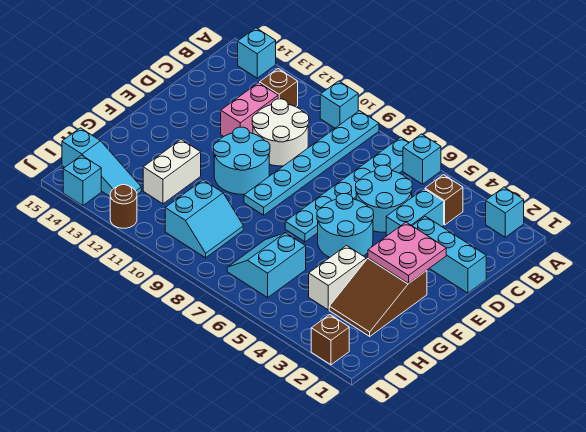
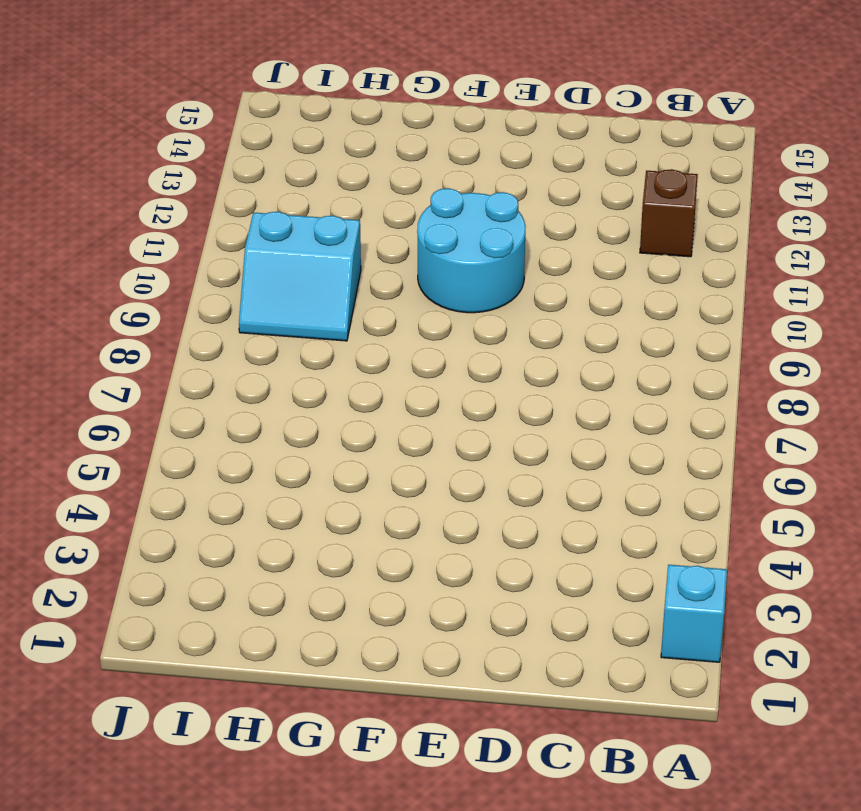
none -> cyan brick A6 level 1
none -> cyan plate A7:F7 level 1
none -> cyan plate A9:F9 level 1

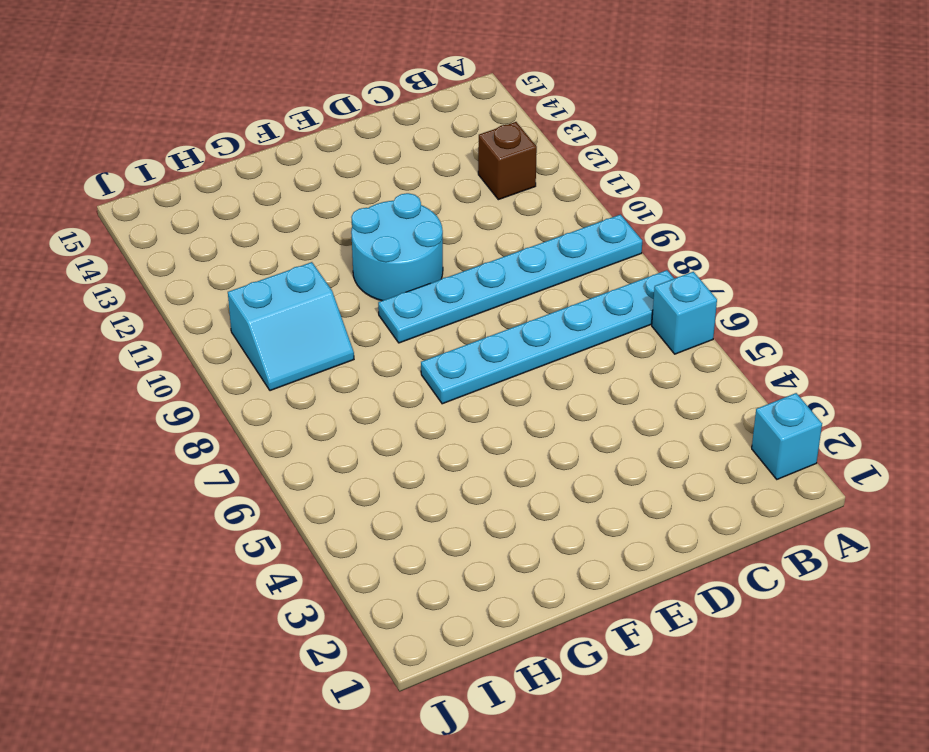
none -> cyan brick A10 level 1
none -> cyan brick A14 level 1
none -> brown brick B4 level 1

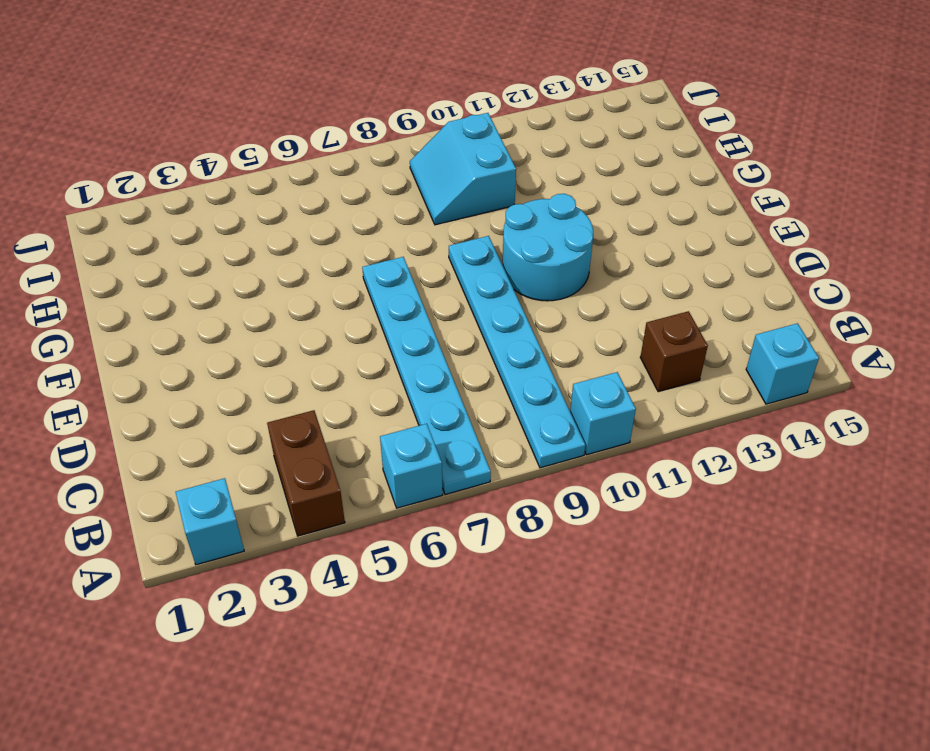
brown brick A4:B4 level 1 -> brown brick B4 level 1
none -> cyan brick C4:D4 level 1
none -> cyan round brick C5:D6 level 1
none -> white round brick C10:D11 level 1

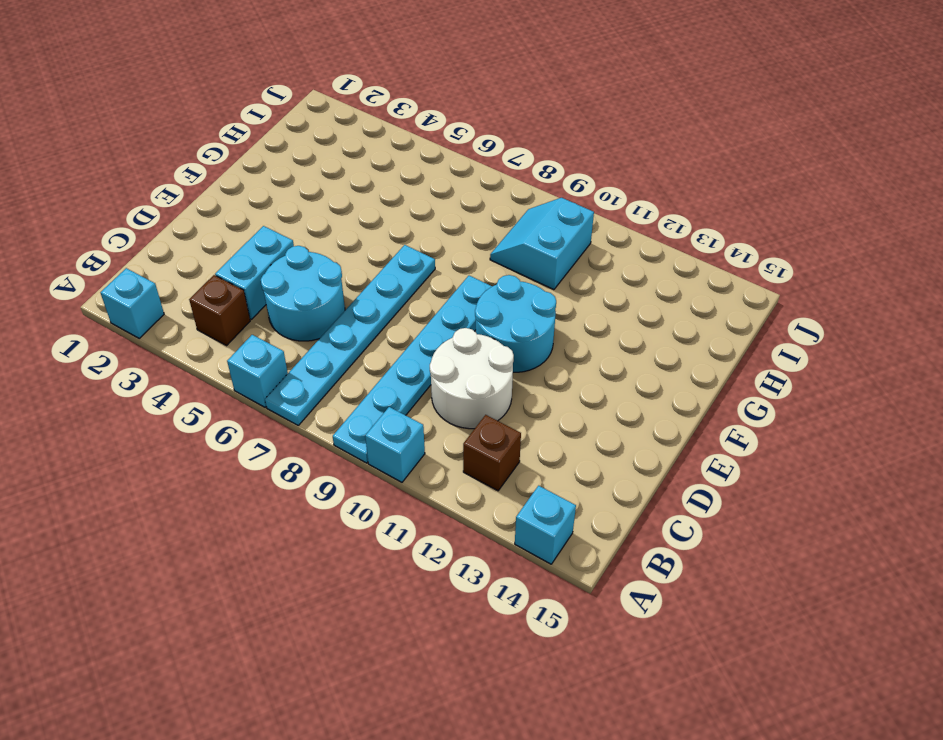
none -> pink brick C12:D12 level 1
none -> cyan brick D1:D3 level 1
none -> cyan round brick E5:F6 level 1

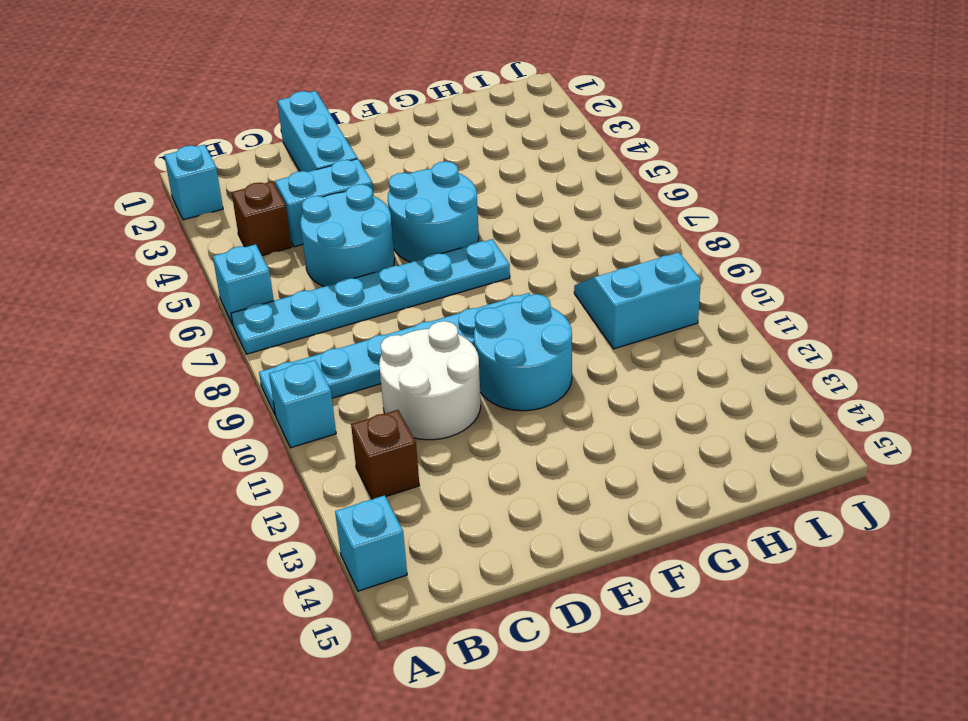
none -> pink brick C12:D12 level 1
none -> brown slope F2:H3 level 1 top F
none -> white brick G4:H4 level 1

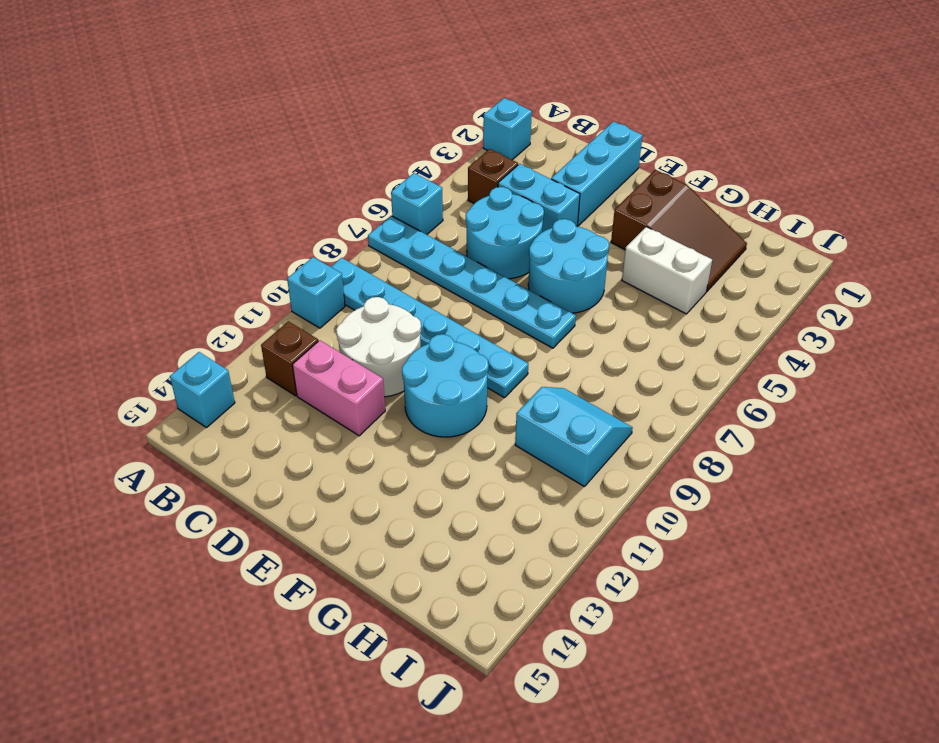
none -> white brick G12:H12 level 1
none -> cyan slope H6:I7 level 1 top 6
none -> cyan slope I13:I15 level 1 top 15

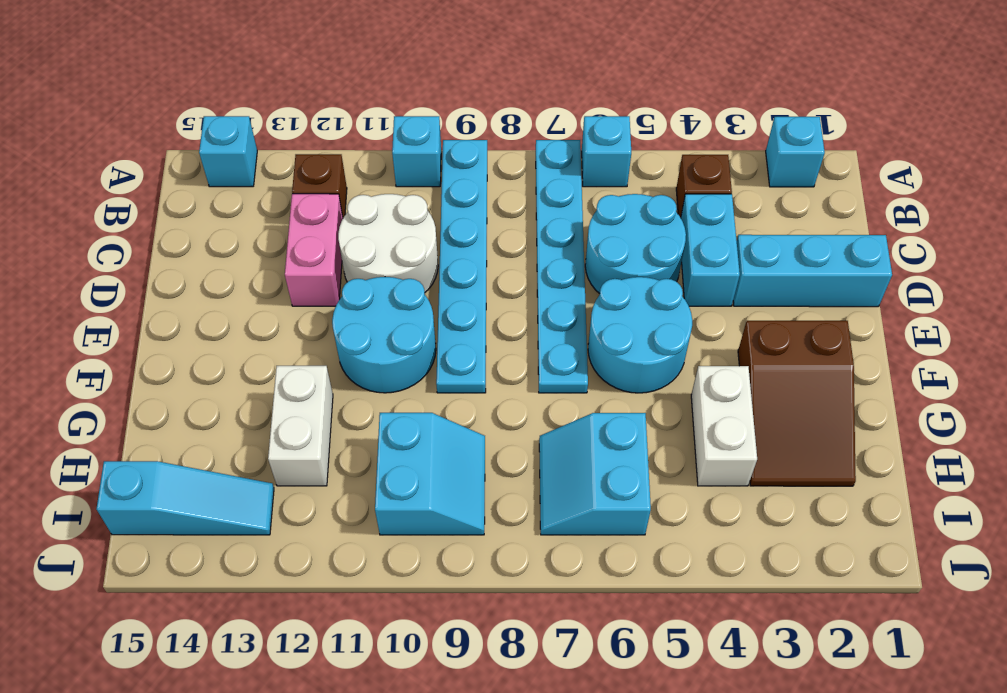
none -> brown brick J2 level 1
none -> brown round brick J12 level 1
none -> cyan brick J14 level 1

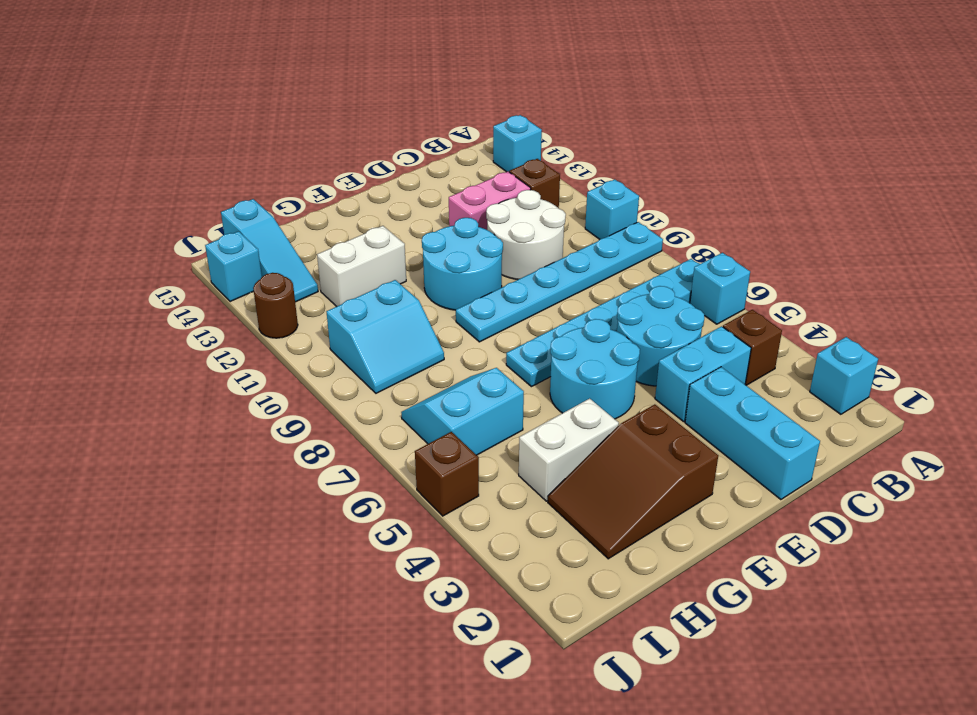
brown brick J5 level 1 -> brown brick J2 level 1
none -> pink plate E2:F3 level 2

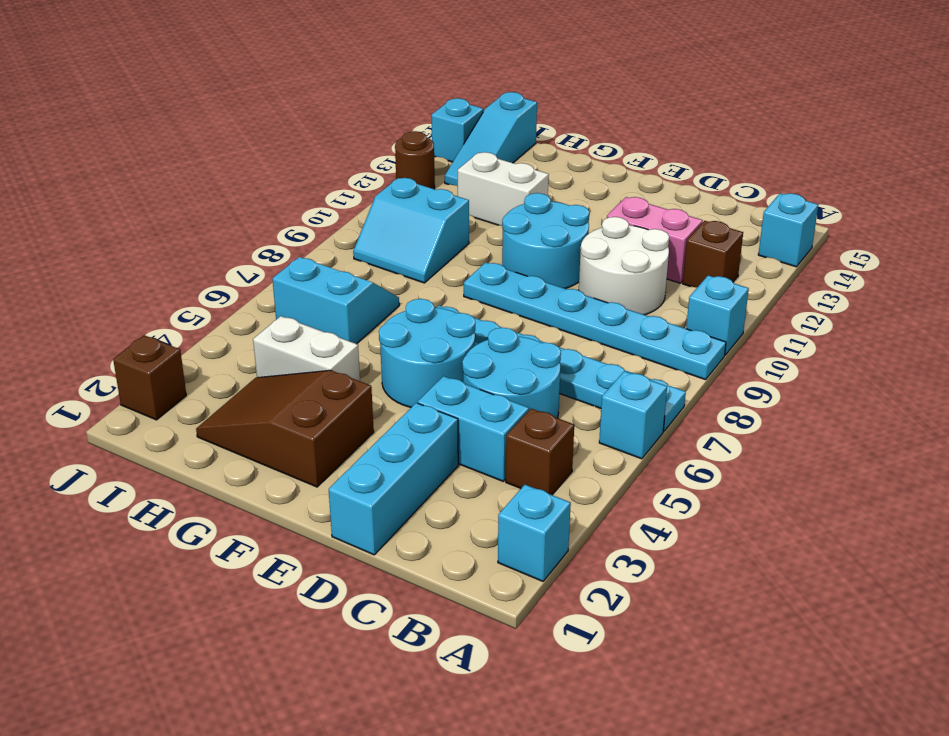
none -> pink plate E2:F3 level 2

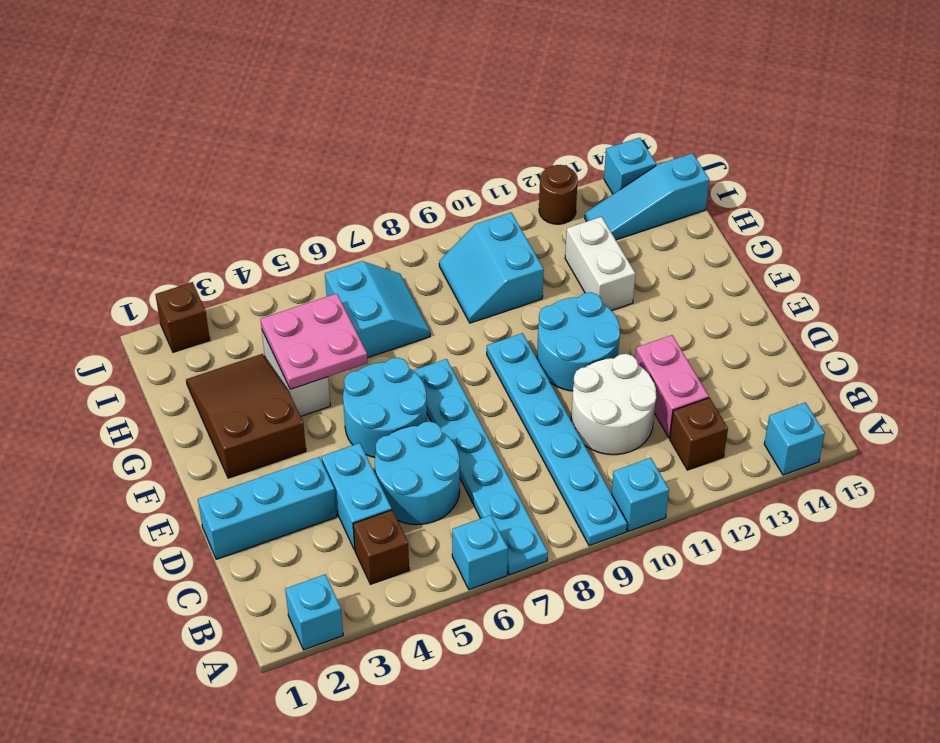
pink plate G4:H5 level 2 -> pink plate E2:F3 level 2

